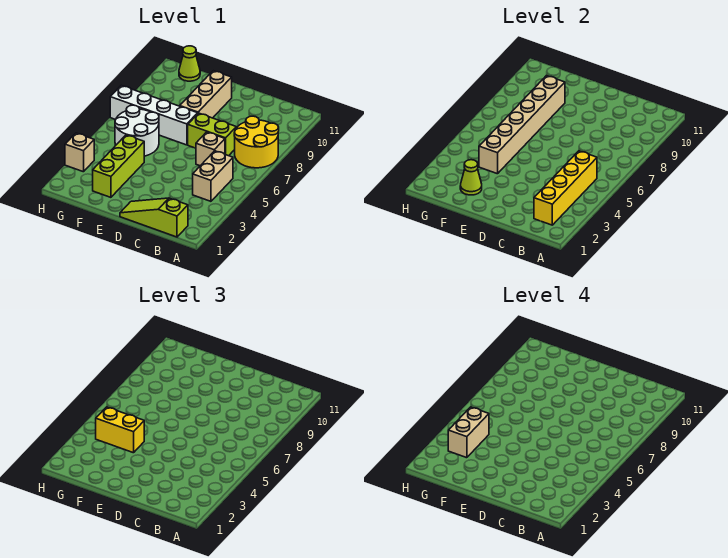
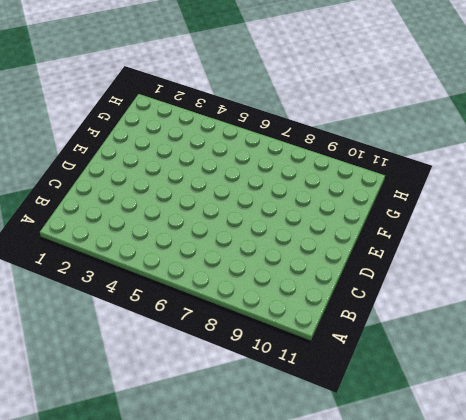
none -> yellow round brick A7:B8 level 1
none -> lime slope B1:D1 level 1 top B
none -> tan brick B4:B5 level 1

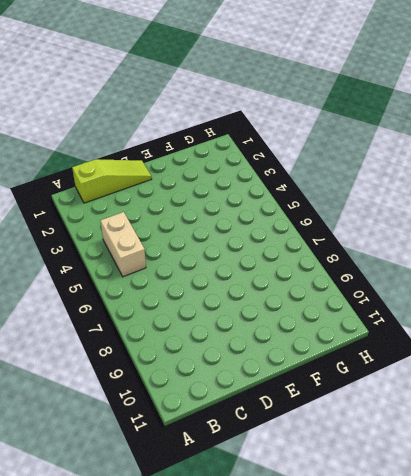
none -> yellow round brick A7:B8 level 1
none -> tan brick C6 level 1
none -> lime brick C7:D7 level 1

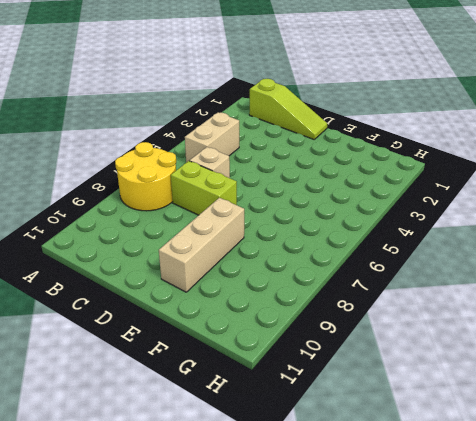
none -> white brick E7:H7 level 1
none -> lime brick F2:F4 level 1
none -> white round brick F5:G6 level 1

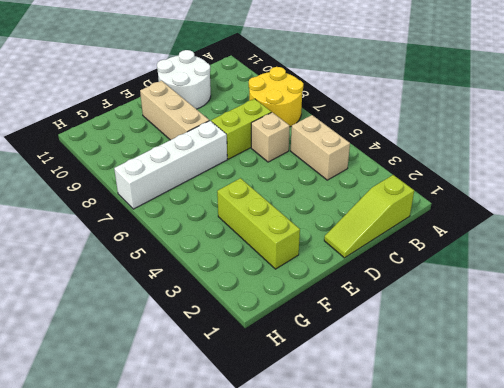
white round brick C10:D11 level 1 -> white round brick F5:G6 level 1
none -> lime cone G11 level 1
none -> tan brick H3 level 1
none -> yellow brick B2:B5 level 2

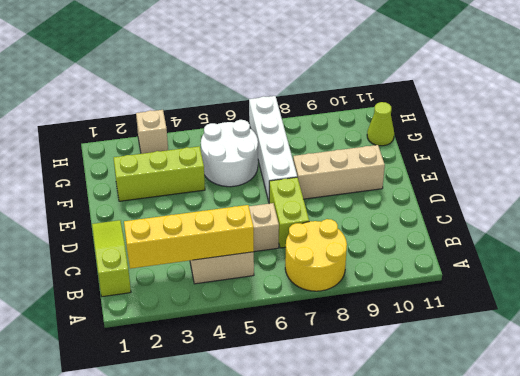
none -> lime cone F2 level 2
none -> tan brick F4:F9 level 2
none -> yellow brick F4:G4 level 3

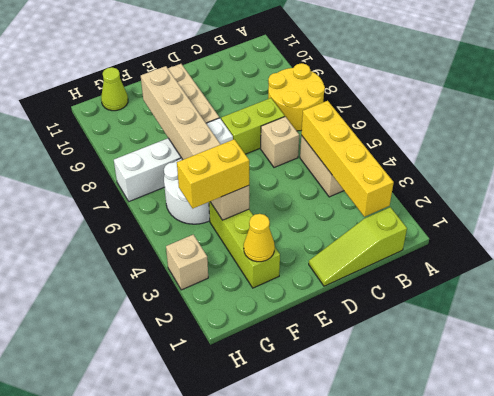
yellow cone F2 level 2 -> lime cone F2 level 2
none -> tan brick G3:G4 level 4

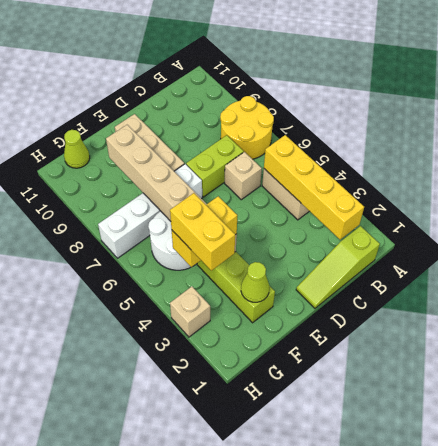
yellow brick G3:G4 level 4 -> tan brick G3:G4 level 4

